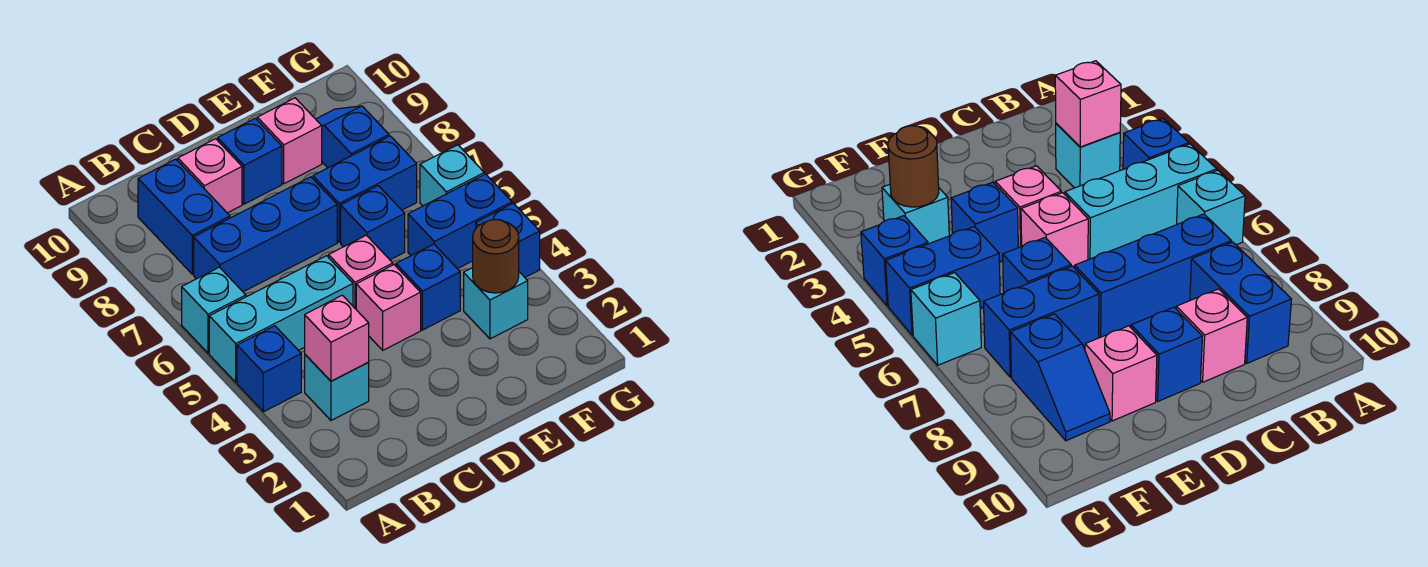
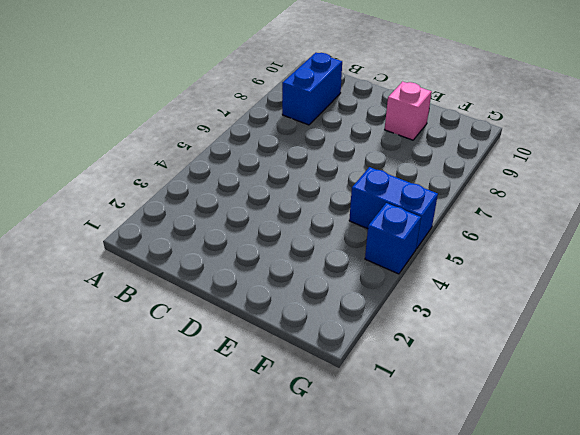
none -> blue brick A4 level 1
none -> cyan brick A5:C5 level 1
none -> cyan brick A6 level 1

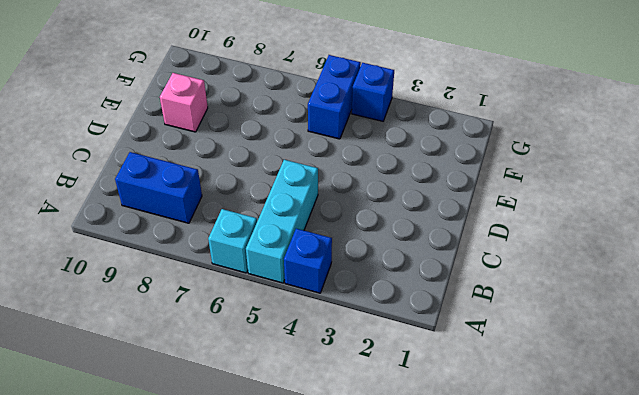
none -> cyan brick B3 level 1
none -> blue brick B7:D7 level 1
none -> pink brick C9 level 1

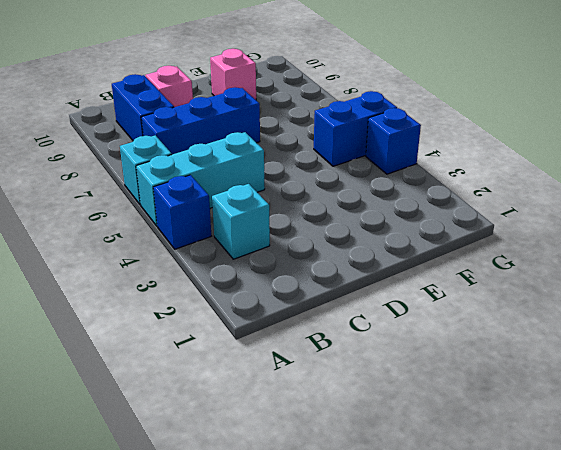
none -> pink brick D4 level 1
none -> pink brick D5 level 1
none -> blue brick D9 level 1

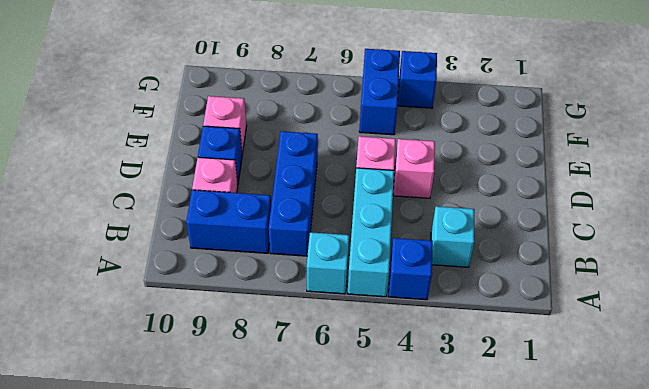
none -> blue brick E4 level 1
none -> blue brick E6 level 1
none -> blue brick E7:F7 level 1

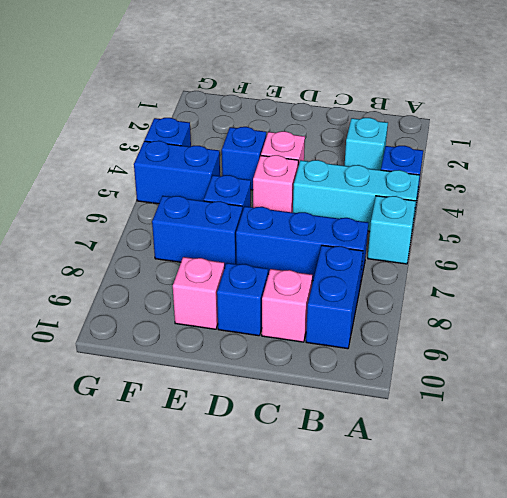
none -> cyan brick F3 level 1
none -> blue slope F8:F9 level 1 top 8
none -> cyan brick G6 level 1

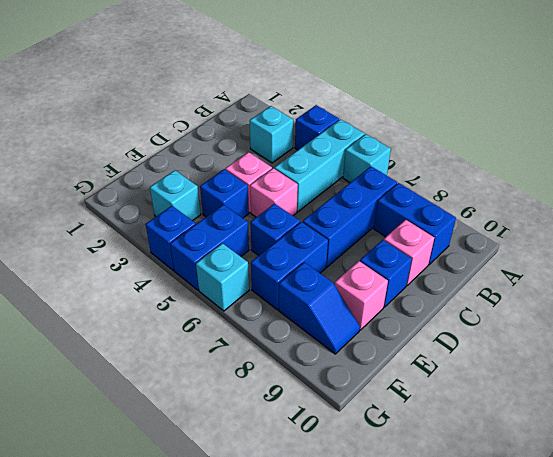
none -> pink brick B3 level 2
none -> brown round brick F3 level 2

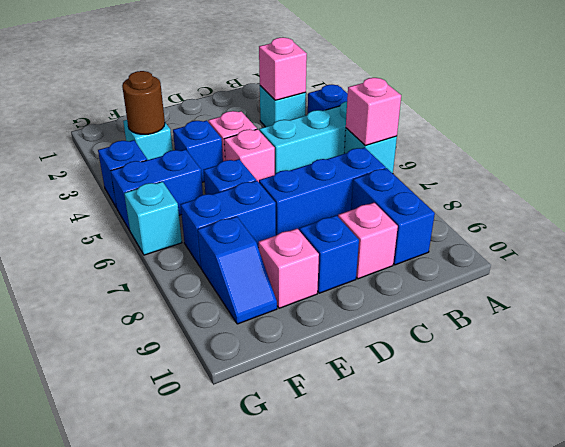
pink brick A6 level 2 -> none

